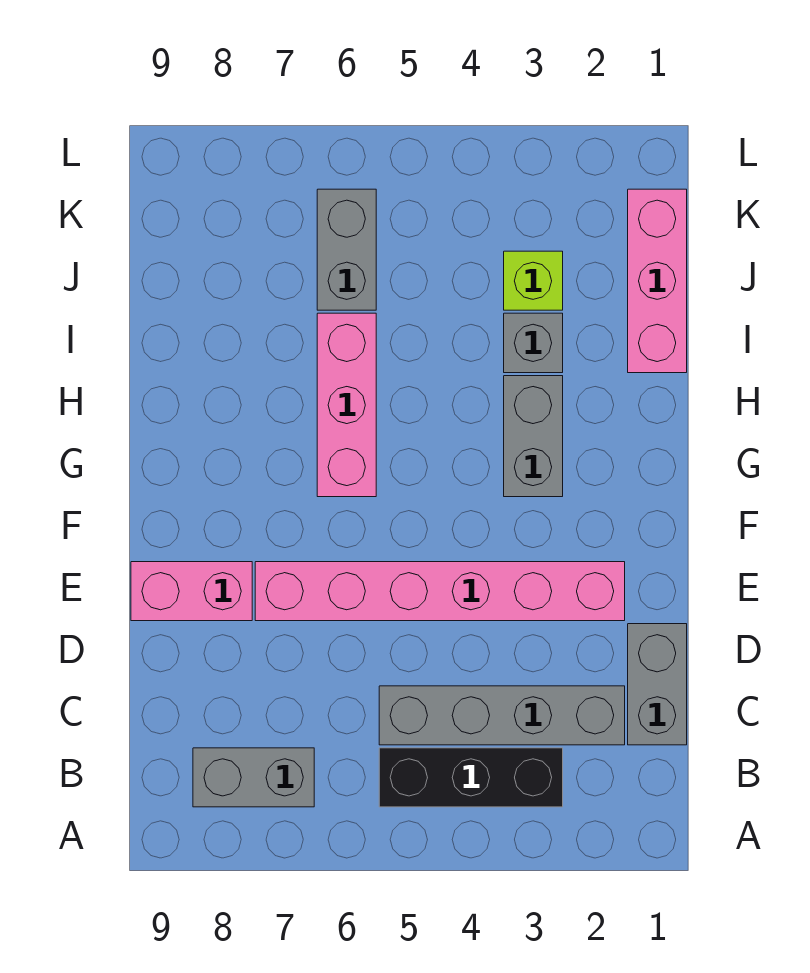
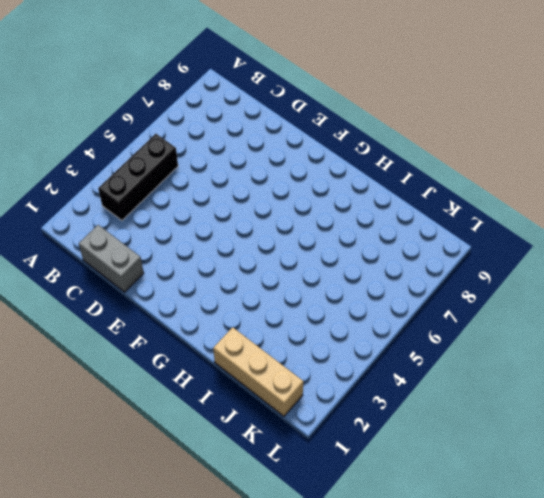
tan brick I1:K1 level 1 -> pink brick I1:K1 level 1
none -> grey brick B7:B8 level 1
none -> grey brick C2:C5 level 1
none -> pink brick E2:E7 level 1

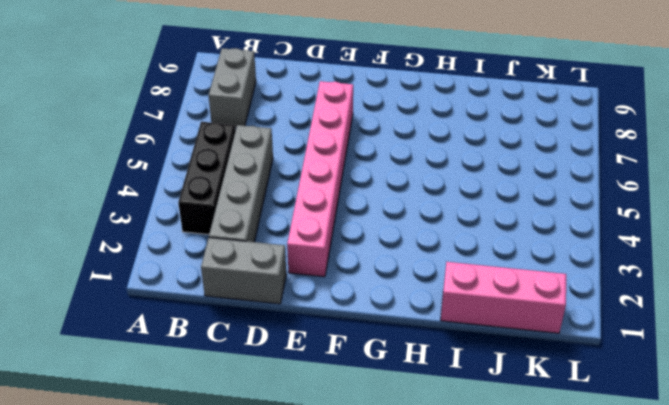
none -> pink brick E8:E9 level 1
none -> grey brick G3:H3 level 1
none -> pink brick G6:I6 level 1

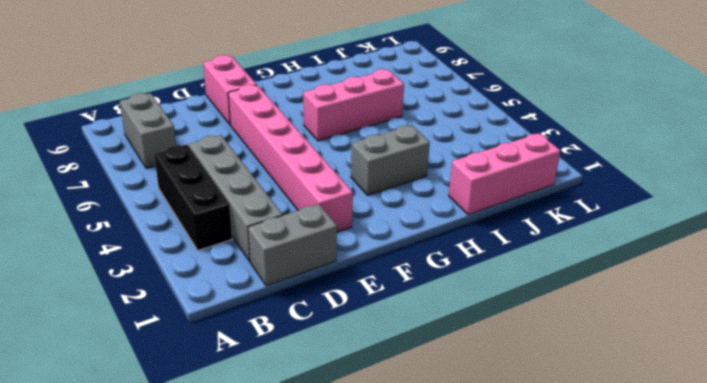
none -> grey brick I3 level 1
none -> lime brick J3 level 1
none -> grey brick J6:K6 level 1

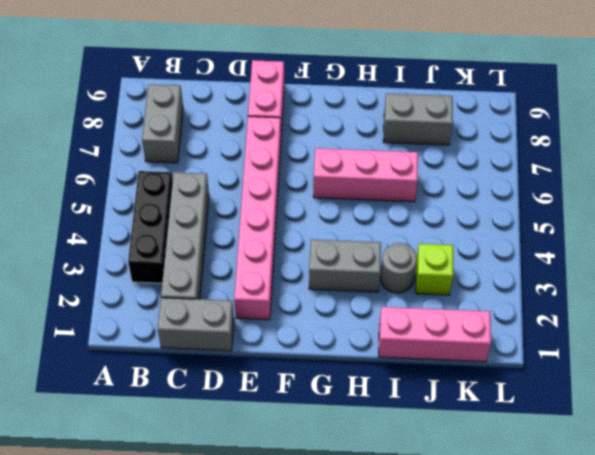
grey round brick I3 level 1 -> grey brick I3 level 1
grey brick I8:J8 level 1 -> grey brick J6:K6 level 1

